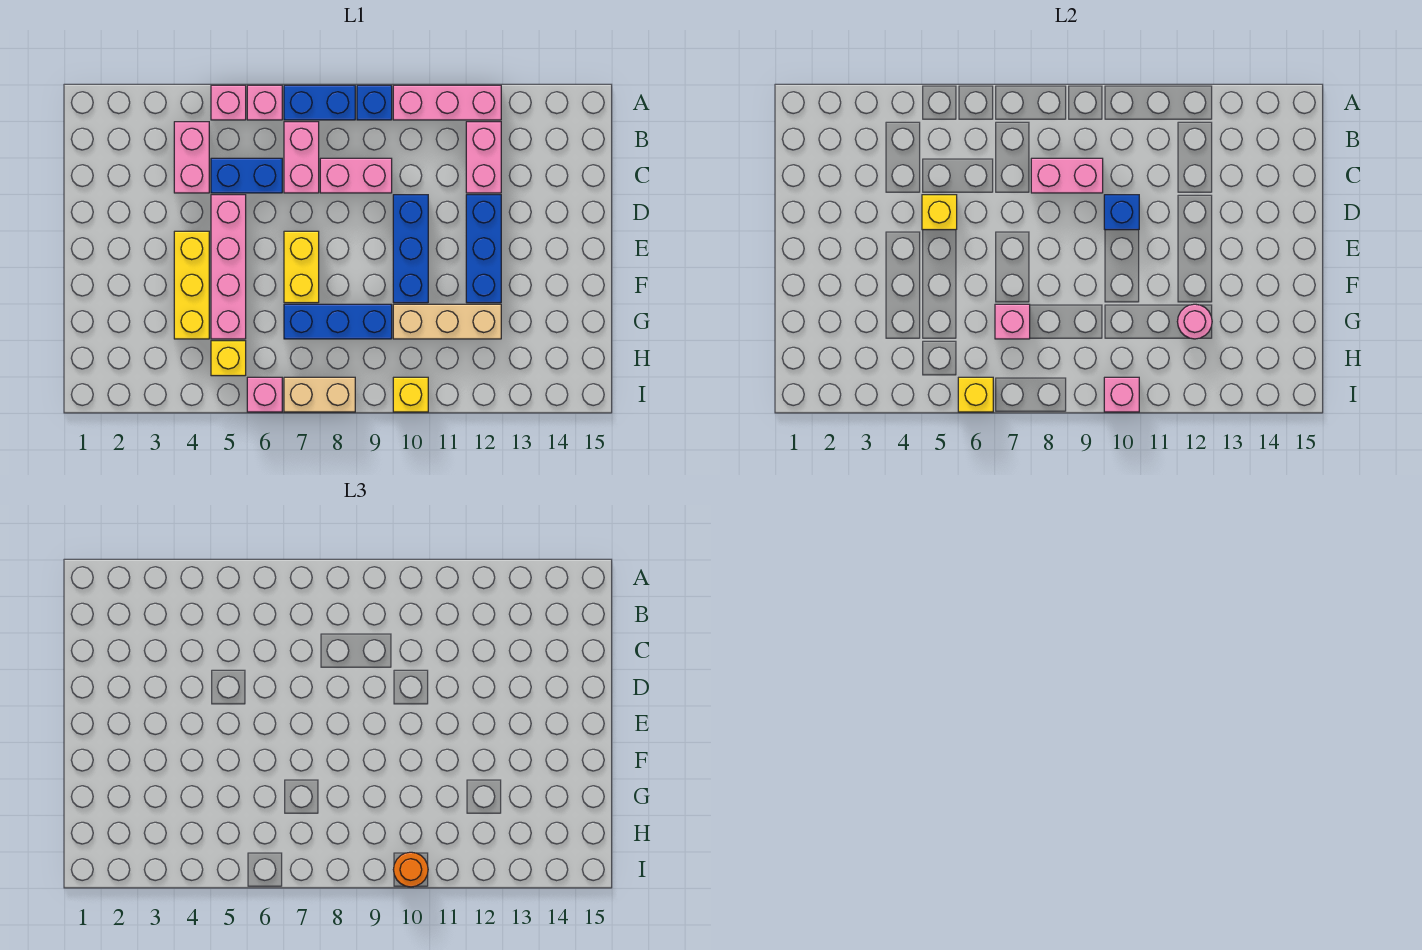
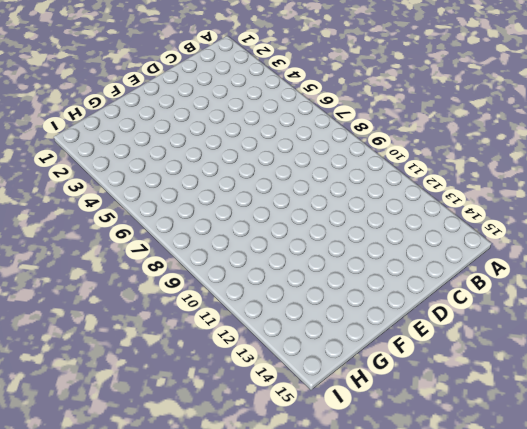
none -> pink brick A5 level 1
none -> pink brick A6 level 1
none -> blue brick A7:A8 level 1

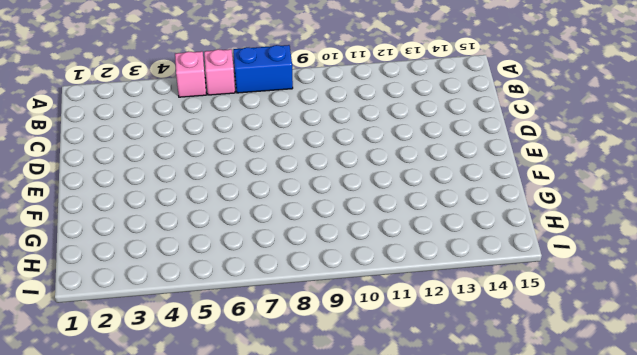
none -> blue brick A9 level 1
none -> pink brick A10:A12 level 1
none -> pink brick B4:C4 level 1

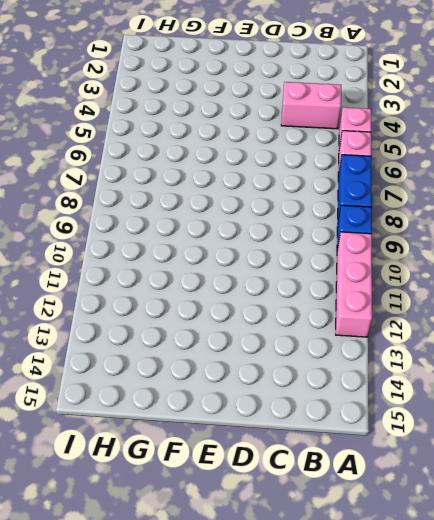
none -> pink brick B7:C7 level 1
none -> pink brick B12:C12 level 1
none -> blue brick C5:C6 level 1

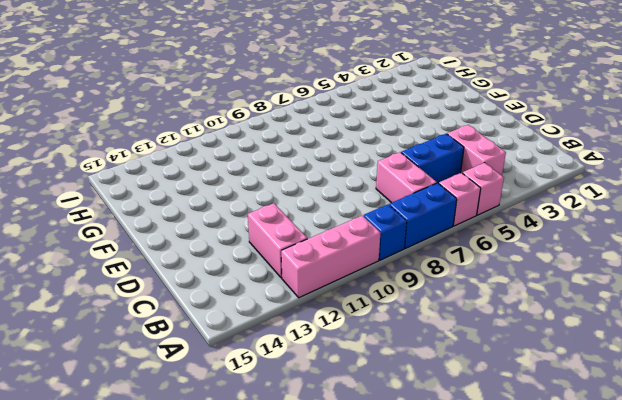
none -> pink brick C8:C9 level 1
none -> pink brick D5:G5 level 1
none -> blue brick D10:F10 level 1

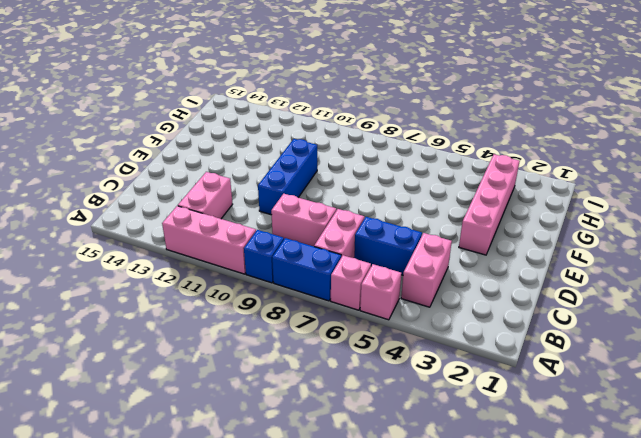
pink brick E3:H3 level 1 -> pink brick D5:G5 level 1
none -> blue brick D12:F12 level 1
none -> yellow brick E4:G4 level 1
none -> yellow brick E7:F7 level 1

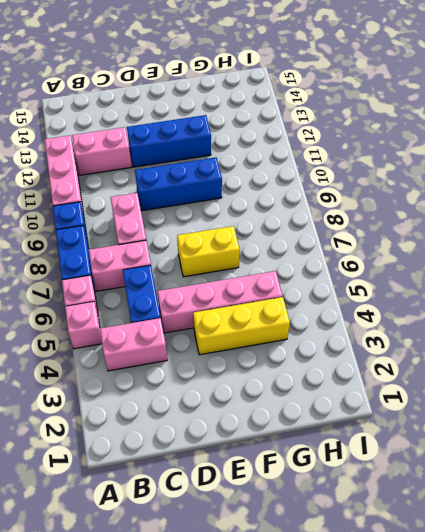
none -> blue brick G7:G9 level 1
none -> tan brick G10:G12 level 1
none -> yellow brick H5 level 1

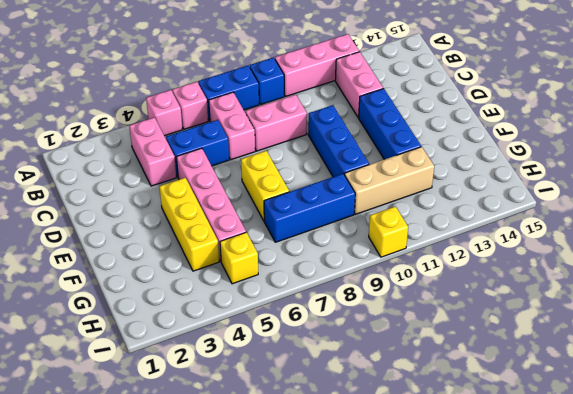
none -> pink brick I6 level 1
none -> tan brick I7:I8 level 1
none -> pink brick C8:C9 level 2

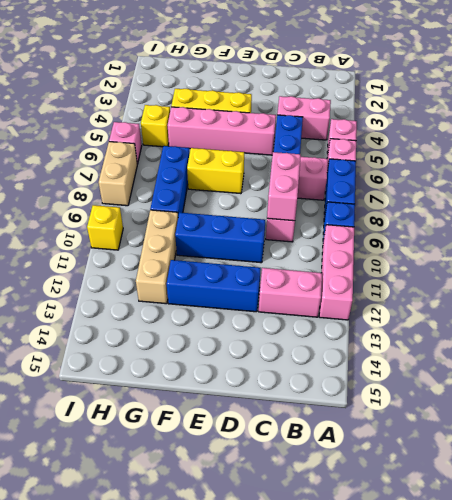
none -> yellow brick D5 level 2
none -> blue brick D10 level 2
none -> pink brick G7 level 2

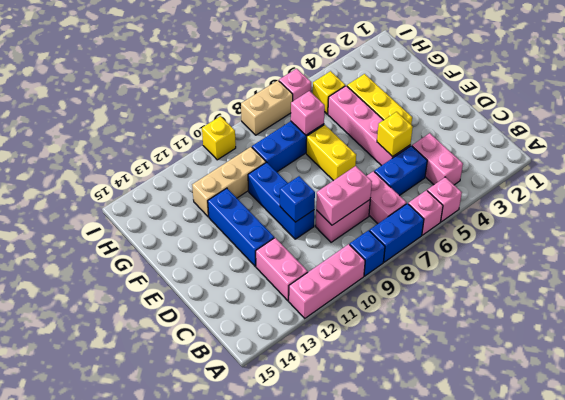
none -> pink round brick G12 level 2
none -> yellow brick I6 level 2
none -> pink brick I10 level 2

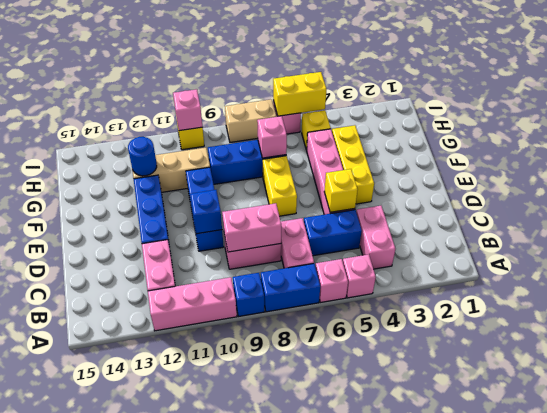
blue round brick G12 level 2 -> pink round brick G12 level 2
yellow brick I5:I6 level 2 -> yellow brick I6 level 2
none -> orange round brick I10 level 3

